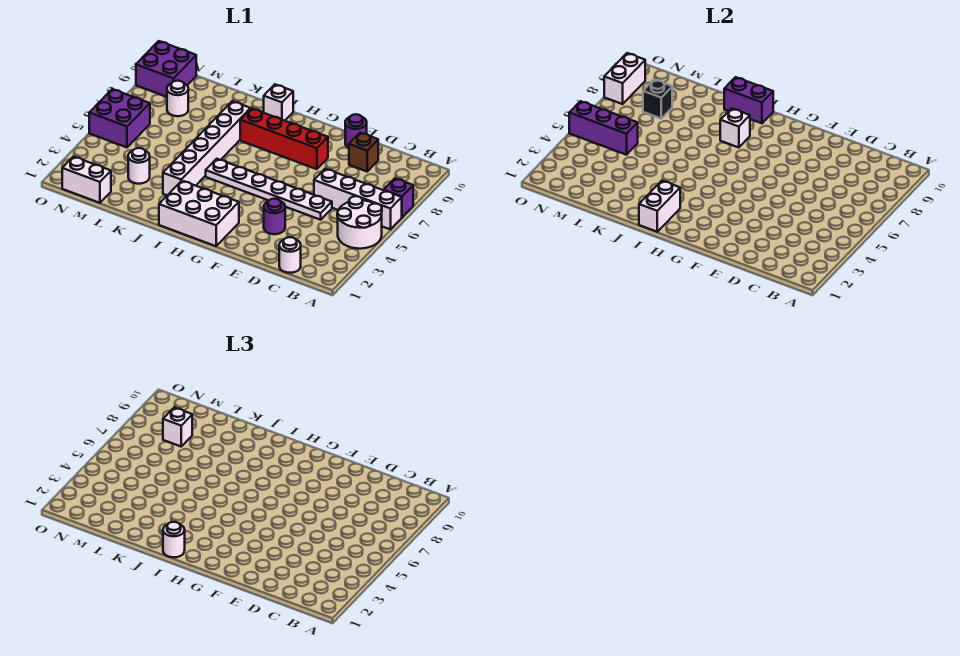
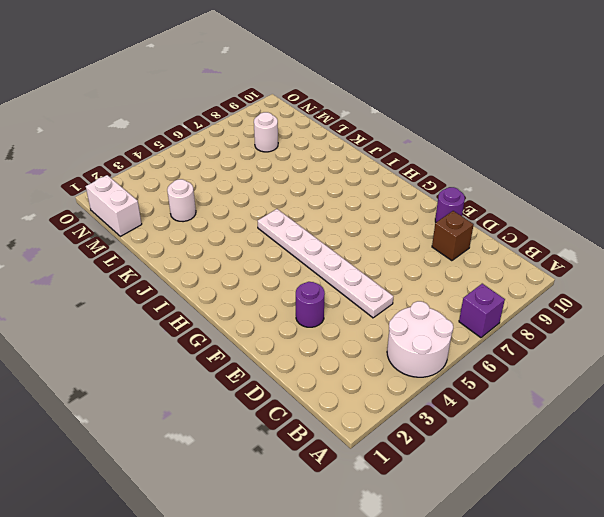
none -> white brick A6:D6 level 1
none -> white round brick C1 level 1
none -> red brick F8:I8 level 1

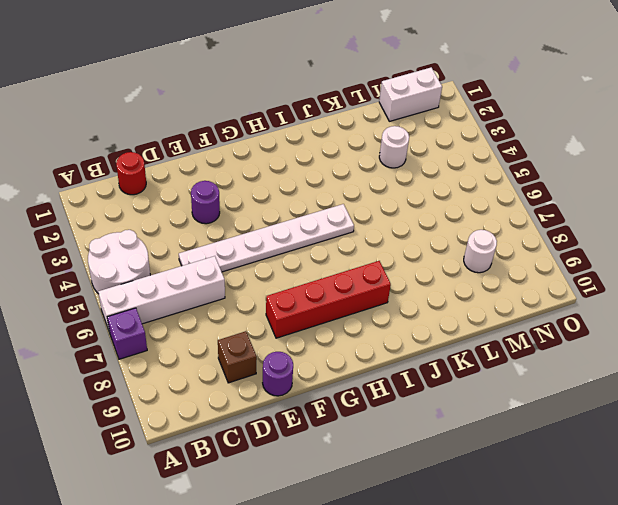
red round brick C1 level 1 -> white round brick C1 level 1
none -> white brick G1:I2 level 1
none -> white brick I10 level 1
none -> white brick J3:J8 level 1

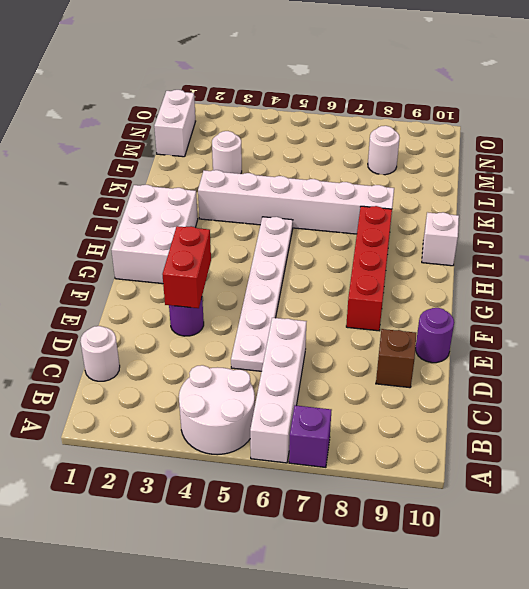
red brick E3:F3 level 2 -> none
none -> purple brick N5:O6 level 1
none -> purple brick N9:O10 level 1
none -> white brick I1:I2 level 2

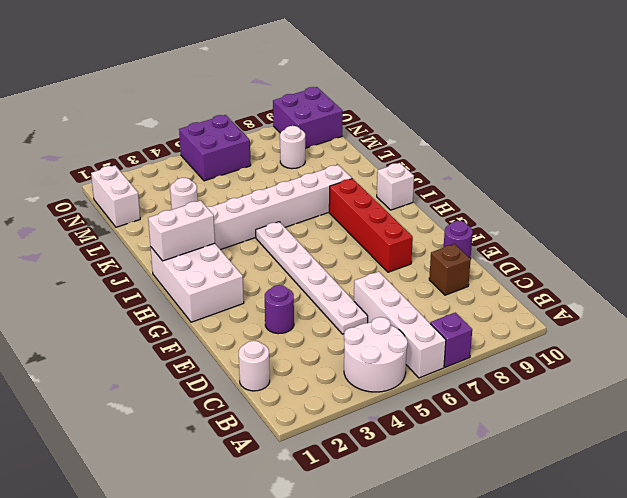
none -> white brick I8 level 2
none -> purple brick I10:J10 level 2
none -> purple brick M5:O5 level 2

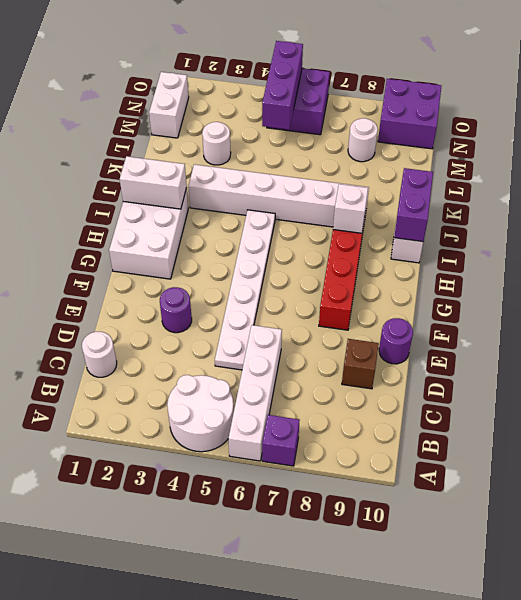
none -> black brick M8 level 2
none -> white brick O8:O9 level 2
none -> white round brick I1 level 3

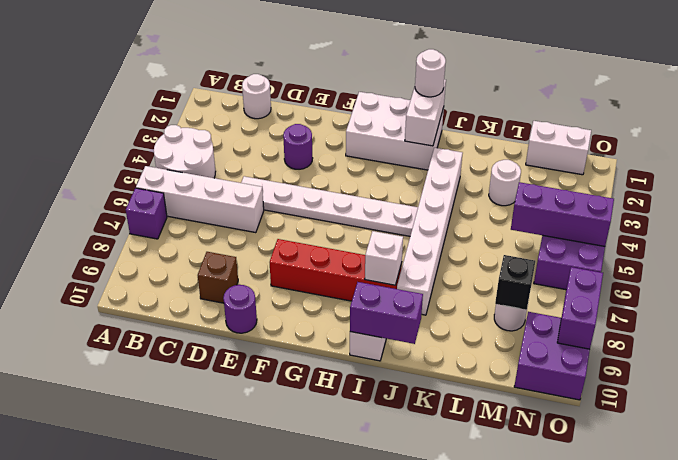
purple brick O8:O9 level 2 -> white brick O8:O9 level 2
none -> white brick M8 level 3

